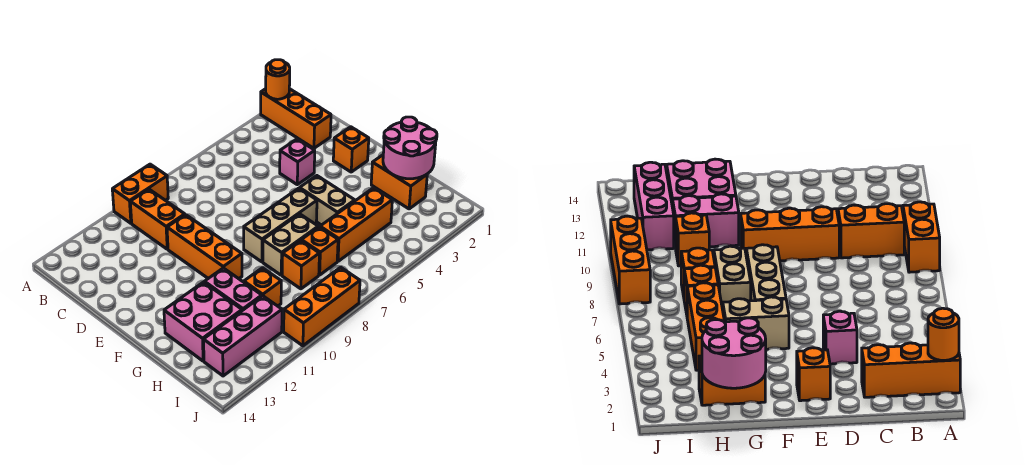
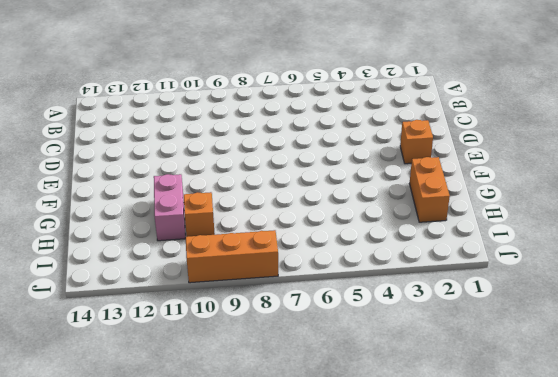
none -> orange brick A2:C2 level 1
none -> orange brick A9:A10 level 1
none -> orange brick B10:C10 level 1

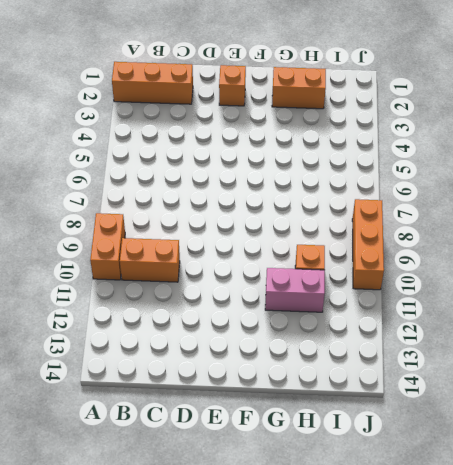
none -> pink brick D4 level 1
none -> orange brick D10:F10 level 1
none -> tan brick F5:G5 level 1

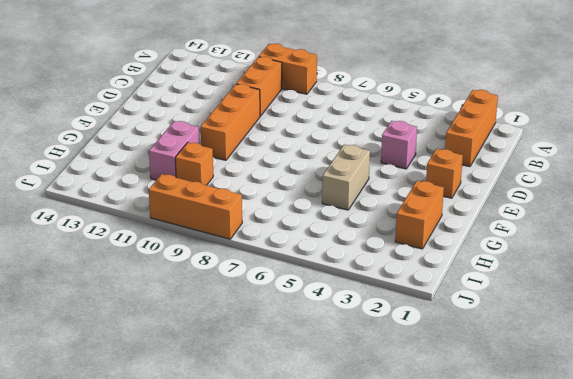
none -> tan brick F6:F8 level 1
none -> tan brick G7:G8 level 1
none -> pink brick G12:H13 level 1

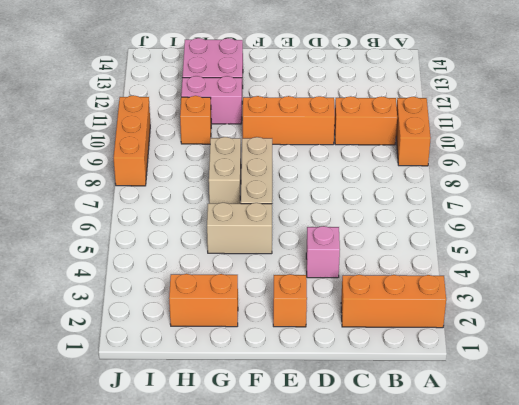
none -> orange brick H4:H6 level 1
none -> orange brick H7 level 1
none -> orange brick H8 level 1

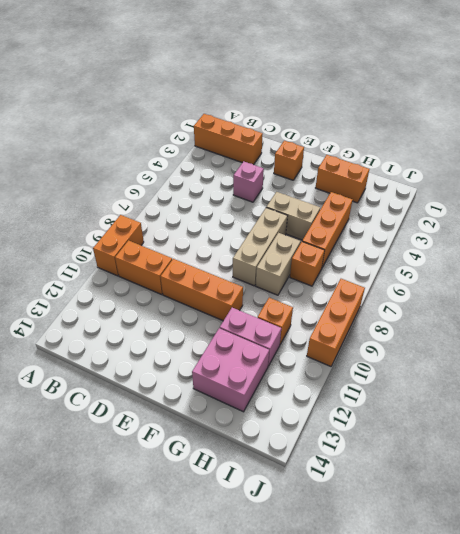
none -> orange brick H8 level 1
none -> pink brick I11:I13 level 1
none -> orange round brick A2 level 2

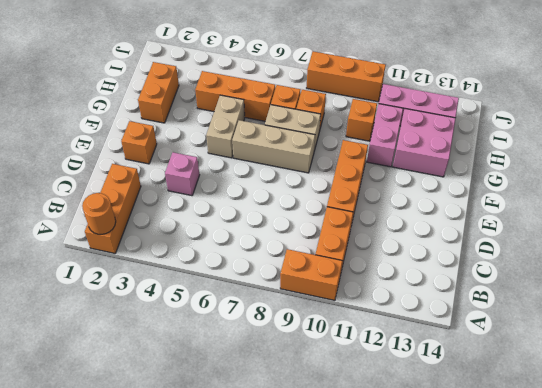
none -> pink round brick G1:H2 level 2

